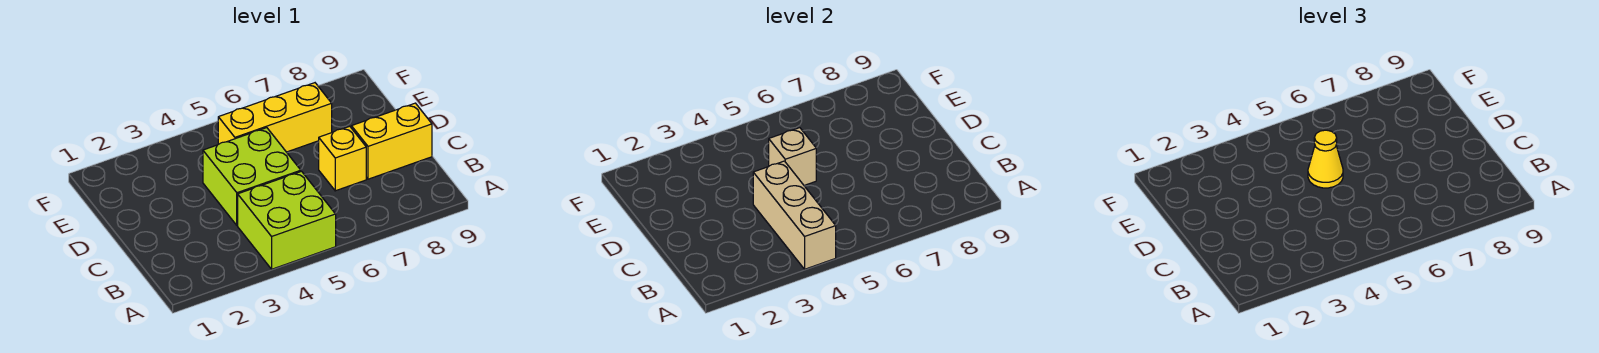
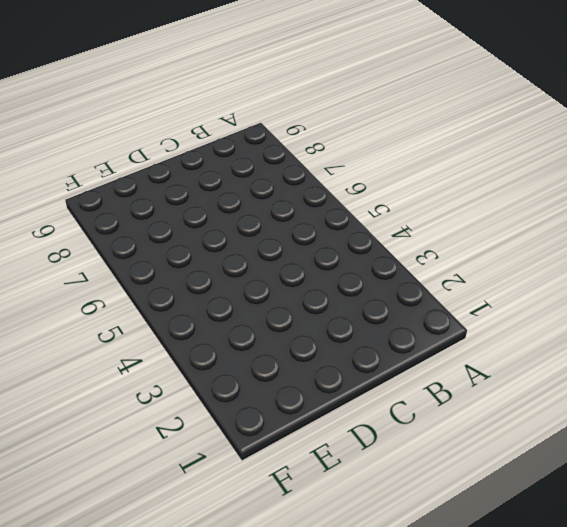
none -> lime brick A4:B5 level 1
none -> lime brick C4:D5 level 1

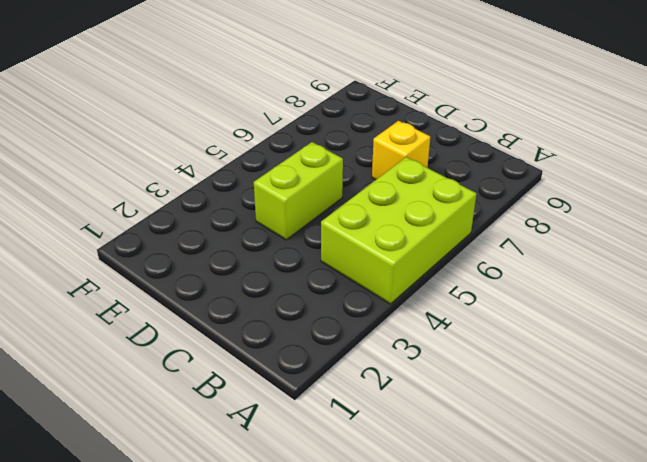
lime brick A4:B6 level 1 -> lime brick A4:B5 level 1
lime brick D4:D5 level 1 -> lime brick C4:D5 level 1
none -> yellow brick C8:C9 level 1
none -> yellow brick E5:E7 level 1

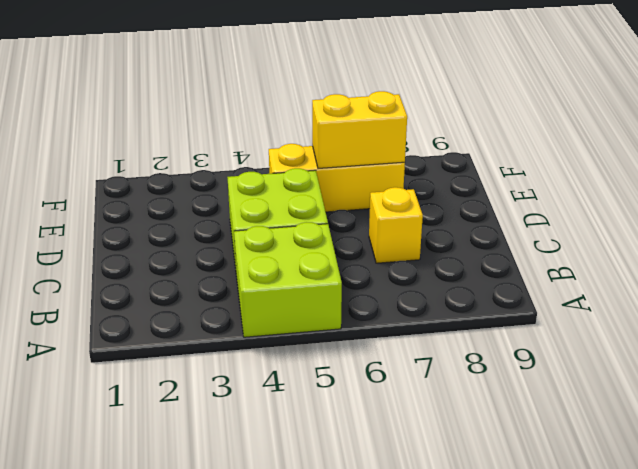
yellow brick E6:E7 level 2 -> yellow brick C8:C9 level 1
none -> tan brick A4:C4 level 2
none -> tan brick D5 level 2

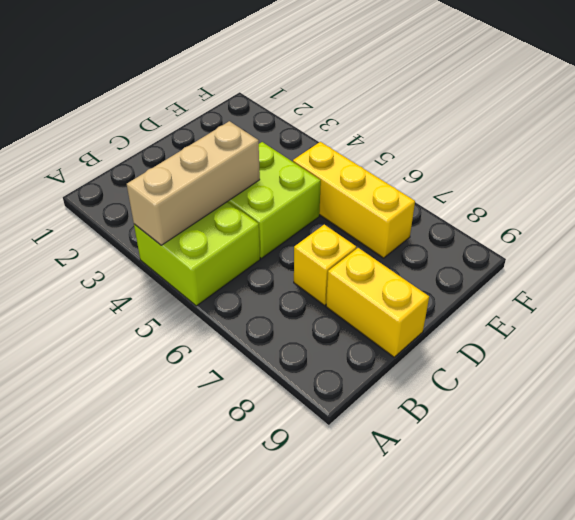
none -> tan brick D5 level 2
none -> yellow cone D5 level 3

